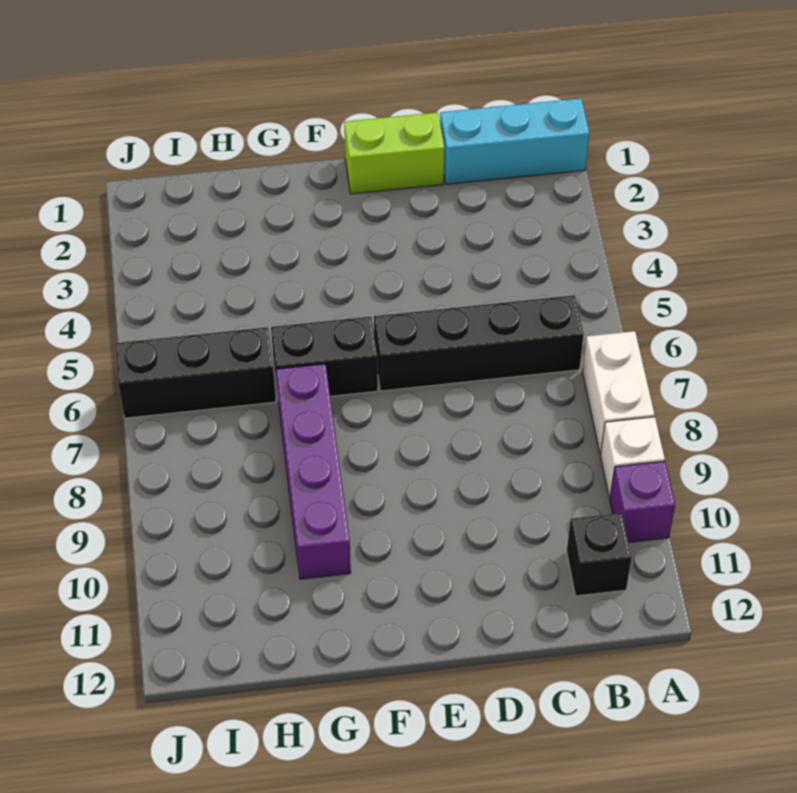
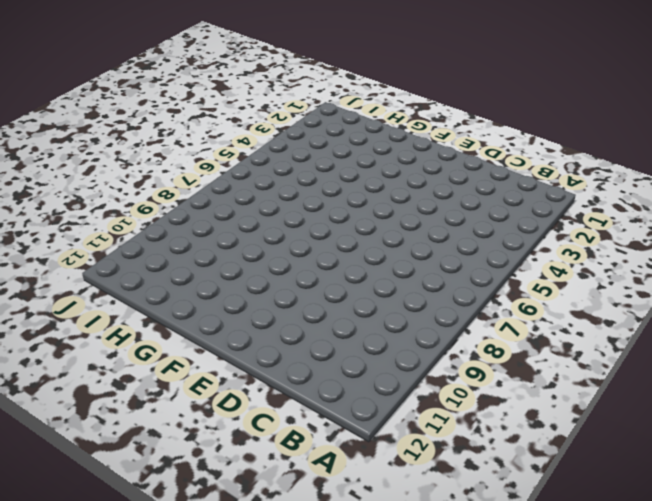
none -> cyan brick A1:C1 level 1
none -> white brick A7:A8 level 1

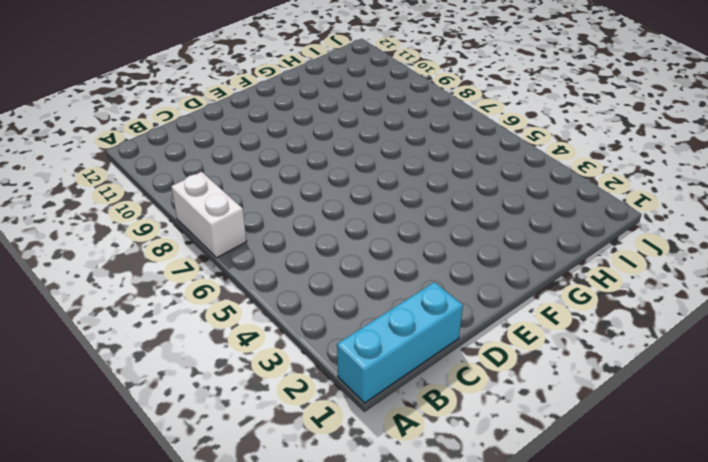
none -> white brick A9 level 1
none -> purple brick A10 level 1

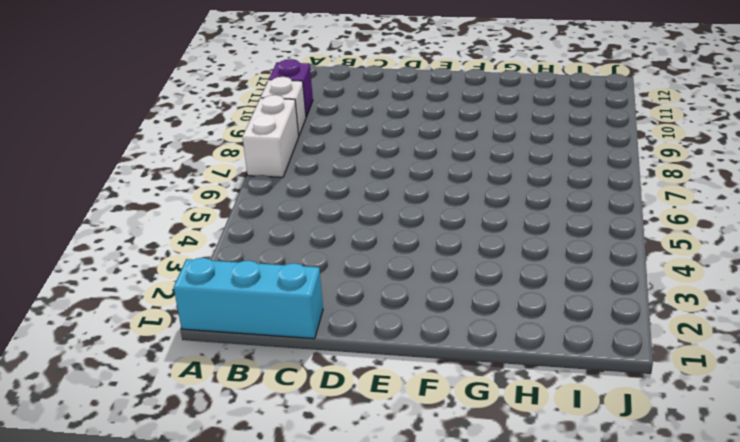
none -> black brick B6:E6 level 1
none -> black brick B11 level 1

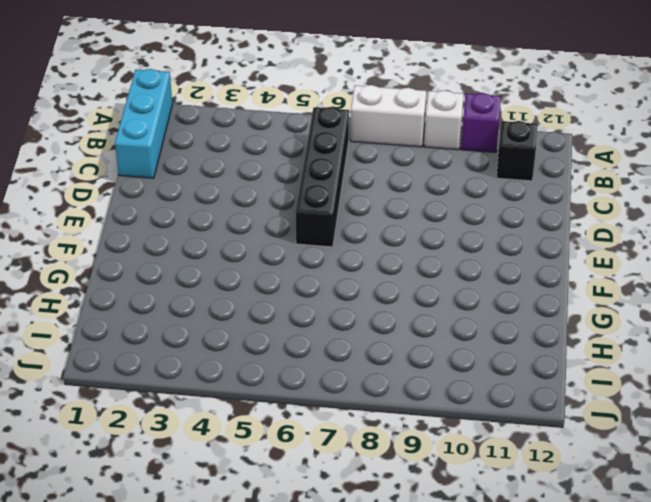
none -> lime brick D1:E1 level 1
none -> black brick F6:G6 level 1

